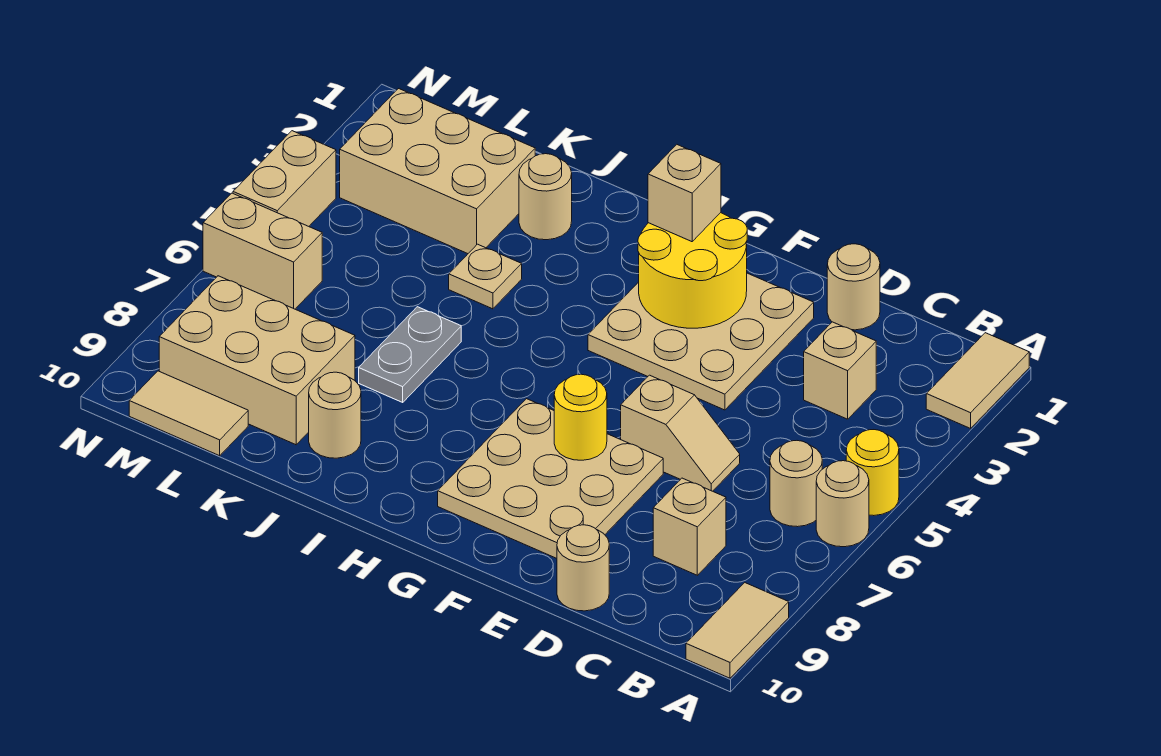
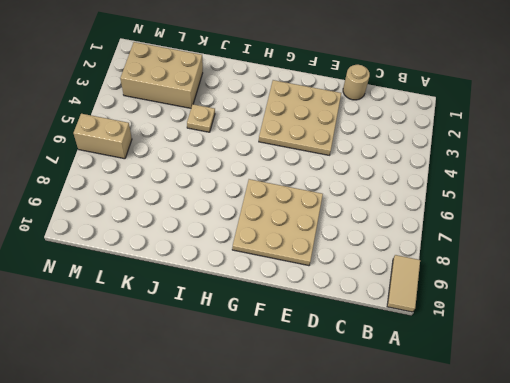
none -> tan tile A1:A2 level 1
none -> yellow round brick A5 level 1
none -> tan round brick A6 level 1

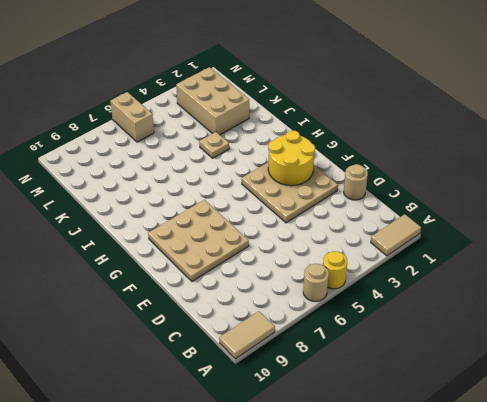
none -> tan round brick B6 level 1
none -> tan brick C3 level 1
none -> tan brick C8 level 1

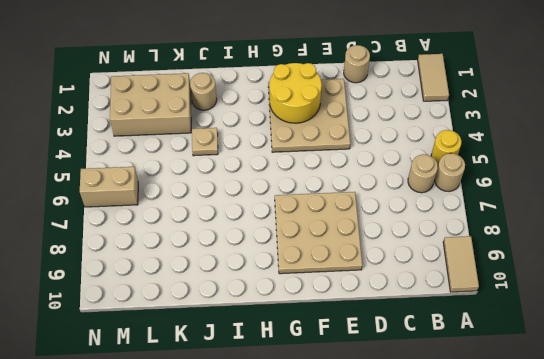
none -> tan brick C3 level 1
none -> tan brick C8 level 1
none -> tan slope D6:E6 level 1 top E

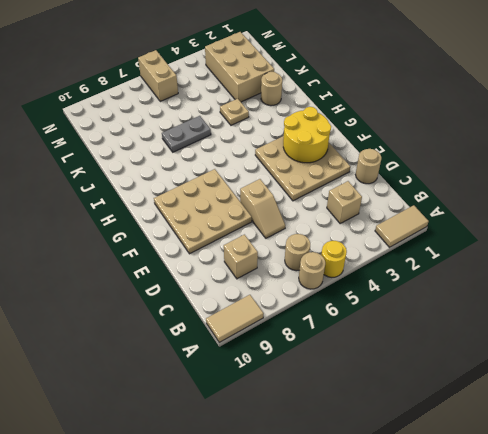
none -> tan round brick D10 level 1
none -> tan round brick J9 level 1
none -> tan brick K8:M9 level 1

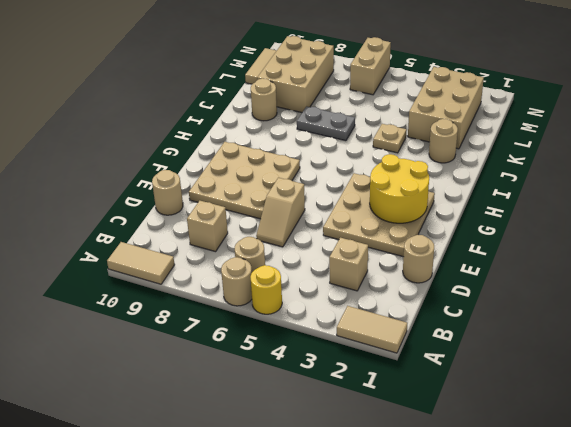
none -> tan brick N4:N5 level 1
none -> yellow round brick F7 level 2
none -> tan brick G2 level 3

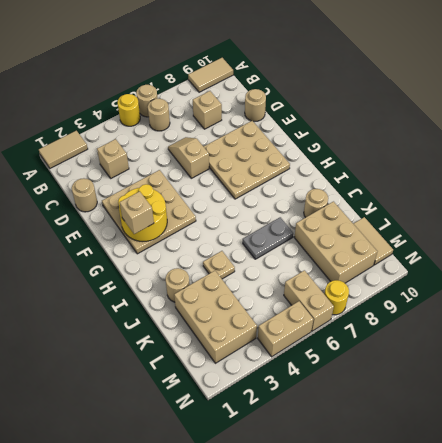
yellow round brick N7 level 1 -> yellow round brick F7 level 2

